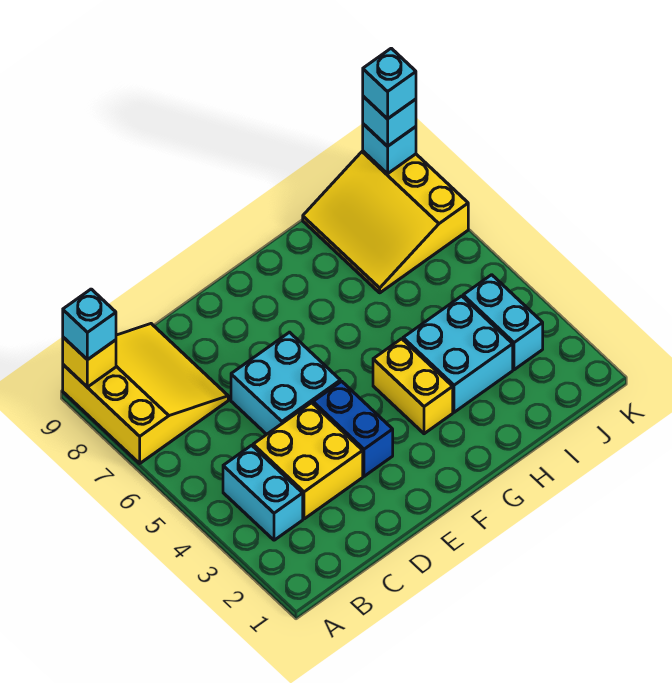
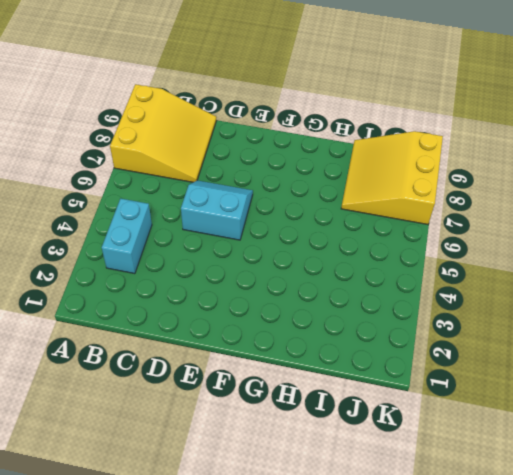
cyan slope D5:E6 level 1 top 5 -> cyan brick D5:E6 level 1
none -> yellow brick C3:D4 level 1
none -> blue brick E3:E4 level 1
none -> yellow brick G3:G4 level 1

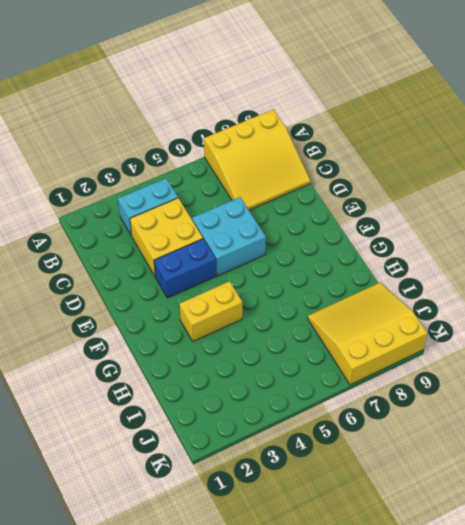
none -> cyan brick H3:I4 level 1
none -> cyan brick J3:J4 level 1
none -> yellow brick A9 level 2

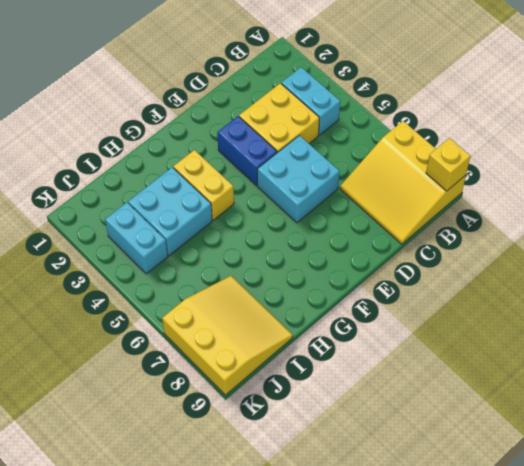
none -> cyan brick K9 level 2
none -> cyan brick A9 level 3
none -> cyan brick K9 level 3

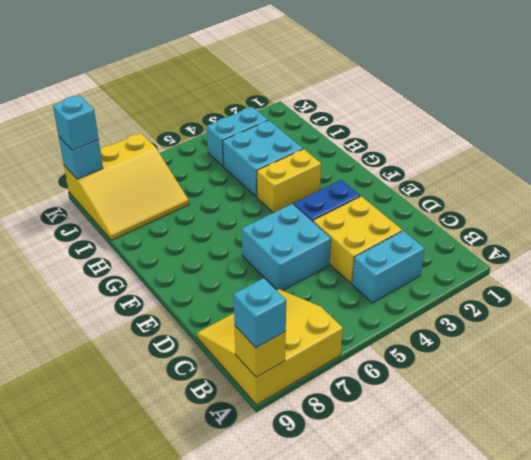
none -> cyan brick K9 level 4

